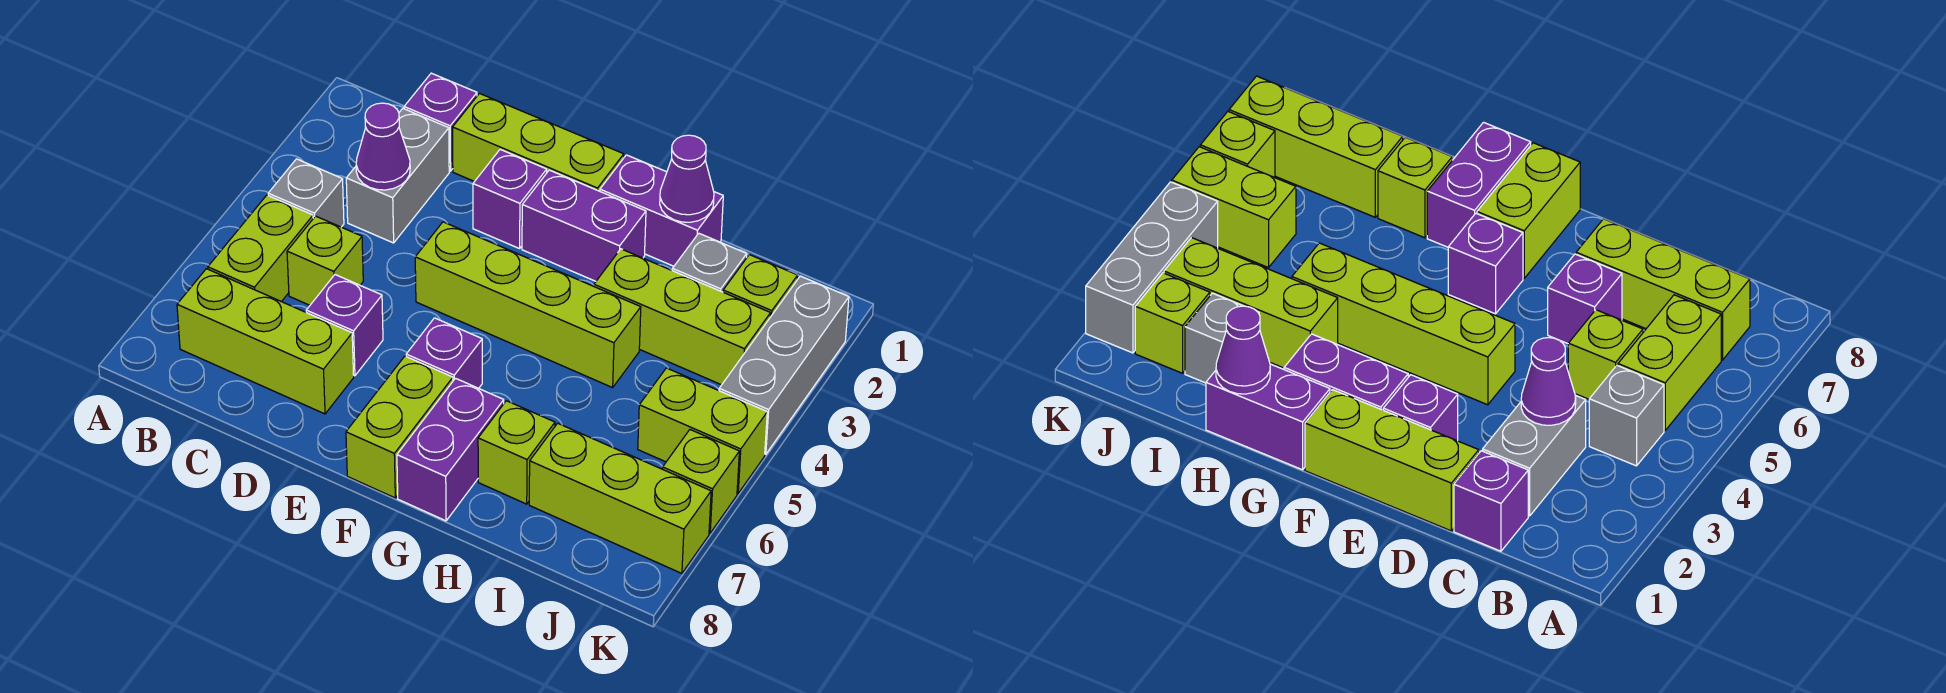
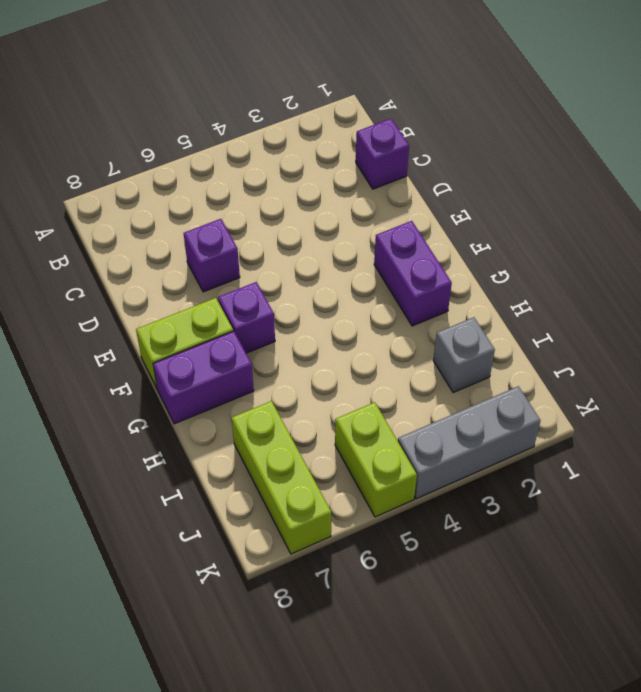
none -> grey brick B4 level 1
none -> lime brick B5:B6 level 1
none -> lime brick B7:D7 level 1

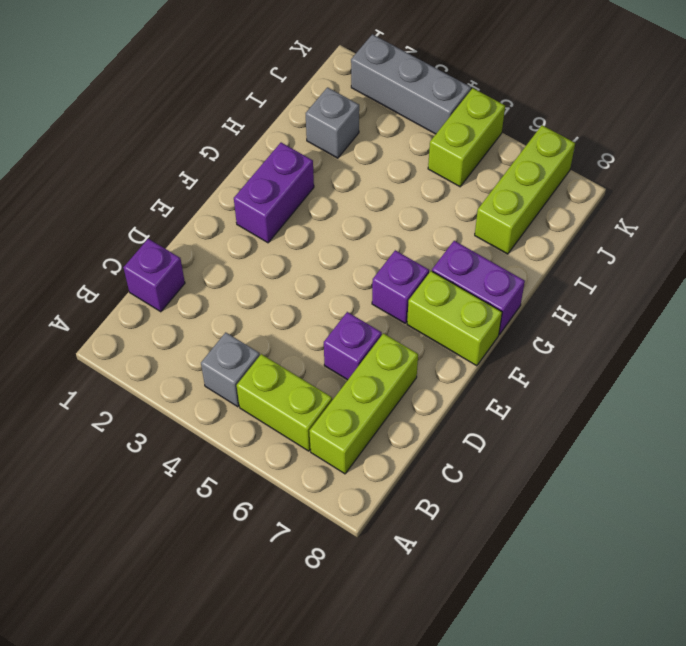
none -> grey brick C2:C3 level 1
none -> lime brick C5 level 1
none -> lime brick D1:F1 level 1

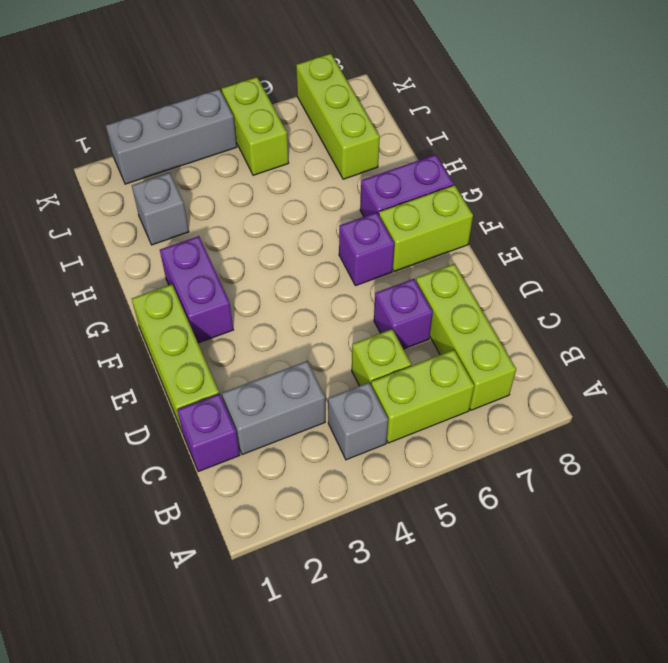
none -> purple brick E2 level 1
none -> lime brick E4:H4 level 1
none -> purple brick G1:H1 level 1

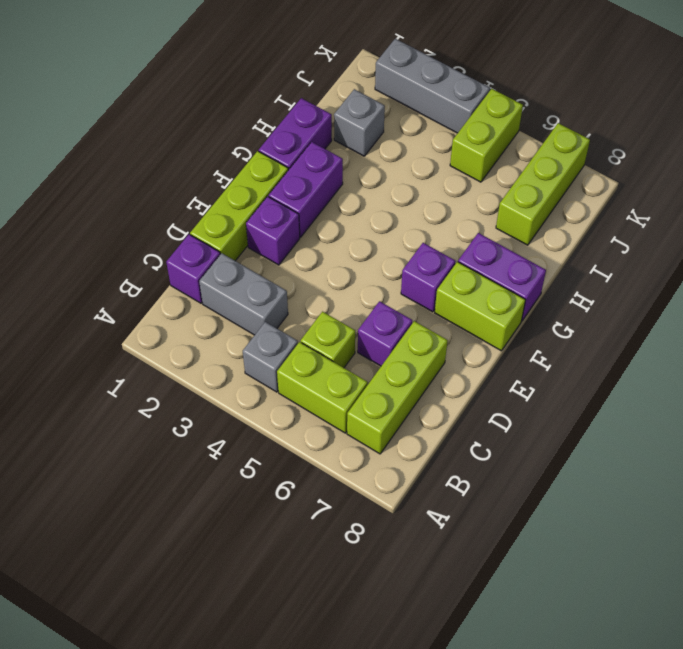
none -> lime brick E4:H4 level 1
none -> lime brick H3:J3 level 1
none -> lime brick H7 level 1

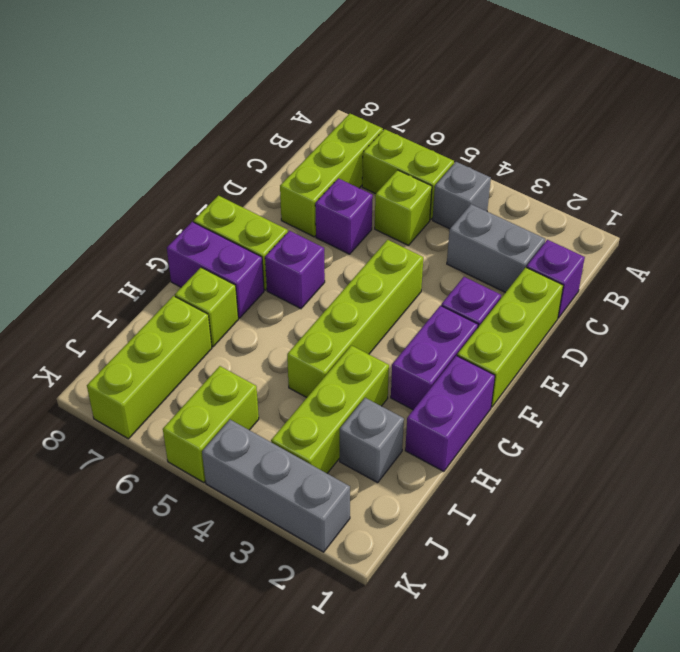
none -> lime brick J2 level 1
none -> lime brick K6 level 1
none -> purple cone C3 level 2

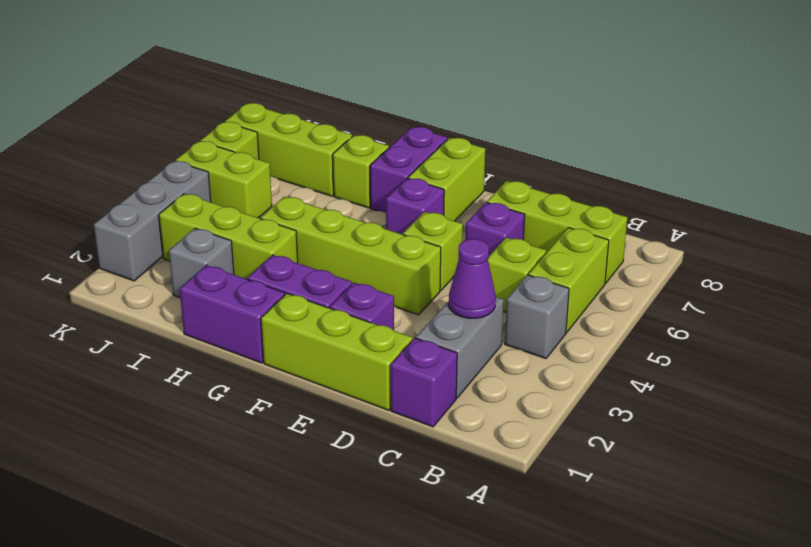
lime brick E5 level 1 -> lime brick J2 level 1
none -> purple cone H1 level 2

